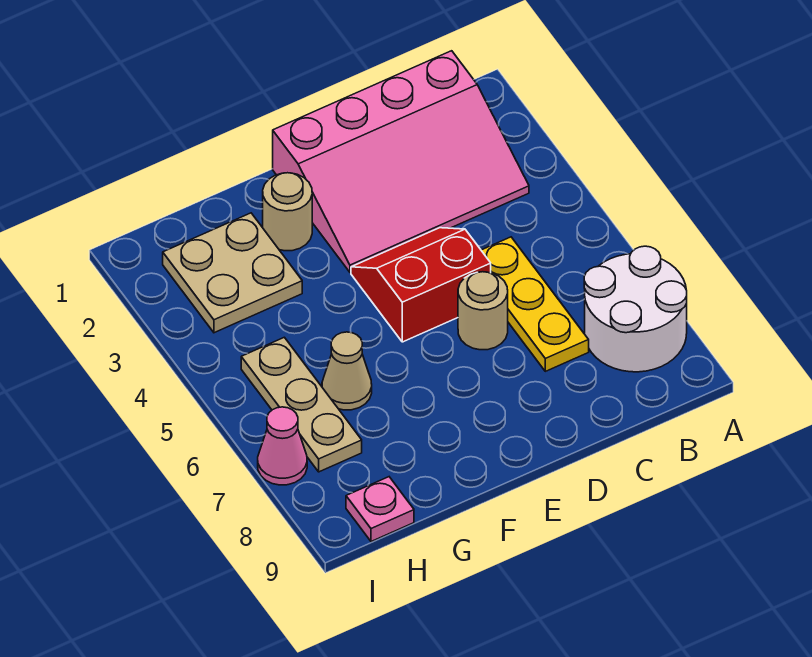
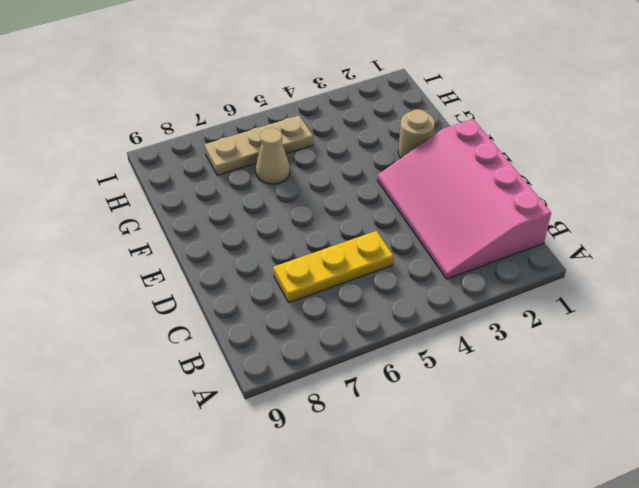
none -> white round brick A7:B8 level 1
none -> red slope D4:E5 level 1 top 5

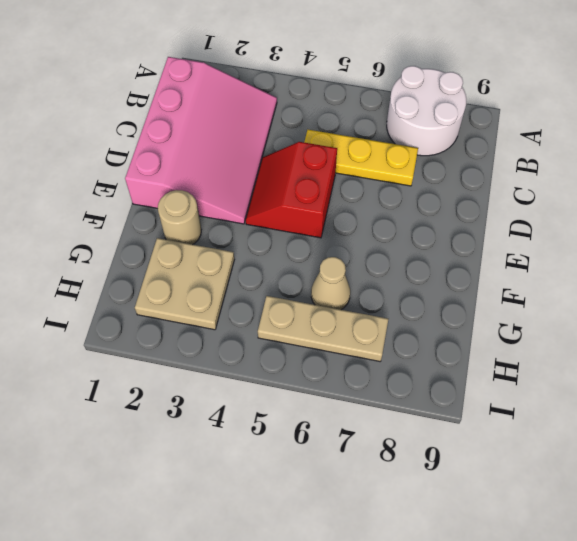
none -> tan round brick D6 level 1
none -> pink plate H9 level 1

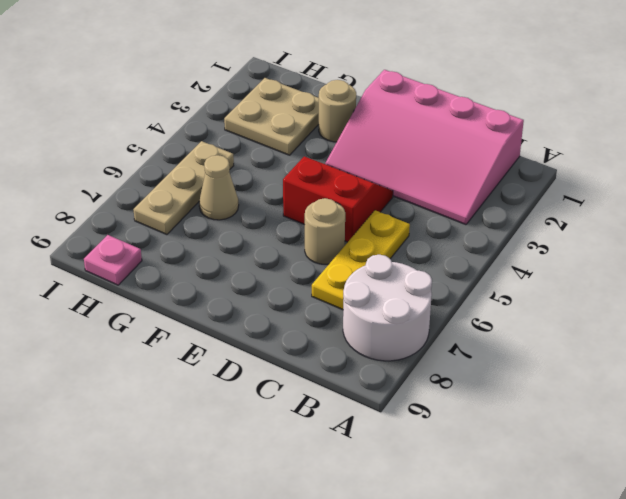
none -> pink cone I7 level 1

